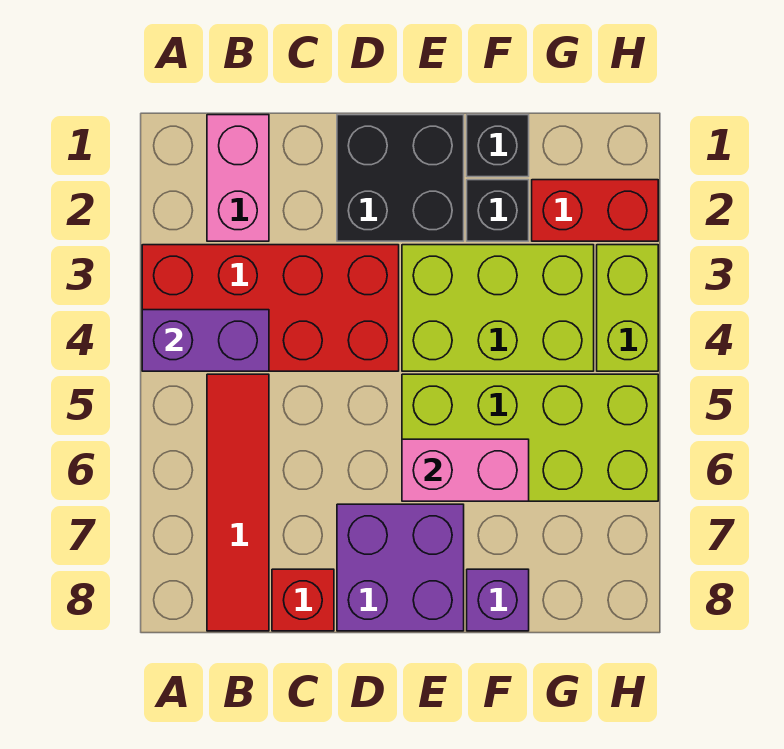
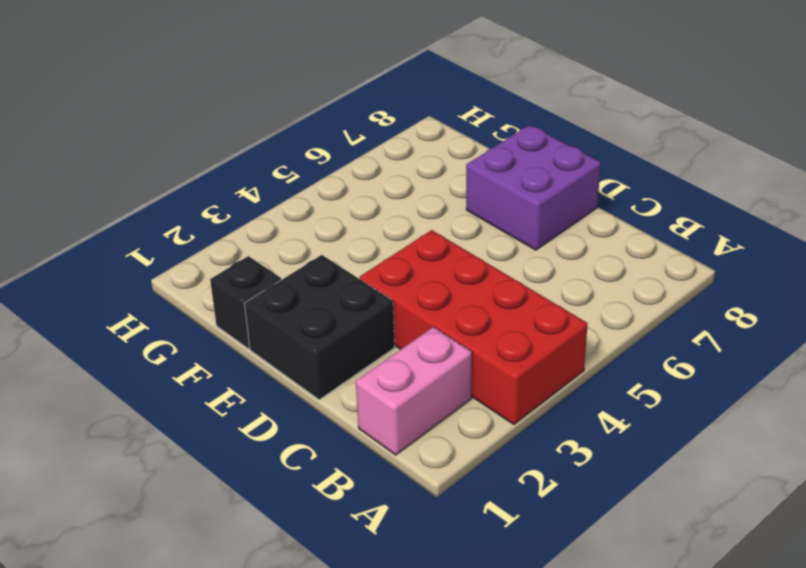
none -> red tile B5:B8 level 1
none -> red brick C8 level 1
none -> lime brick E3:G4 level 1

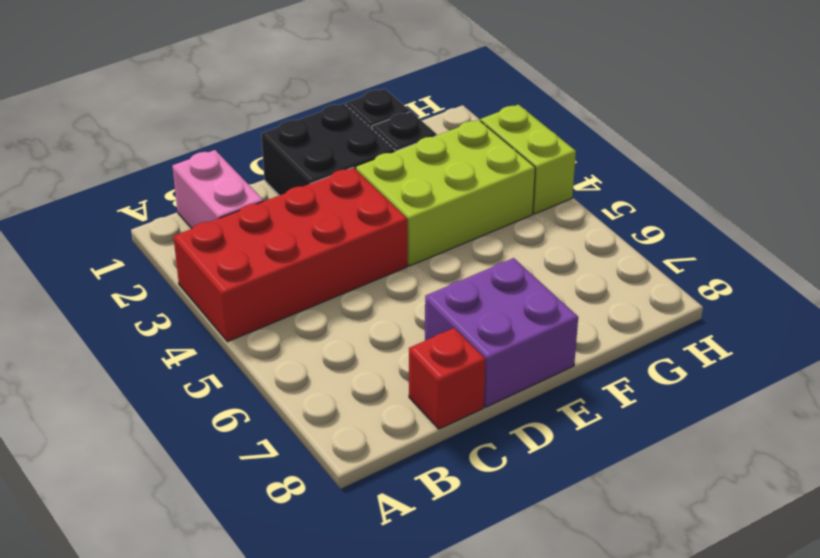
none -> red tile B5:B8 level 1
none -> lime brick E5:H6 level 1
none -> purple brick F8 level 1

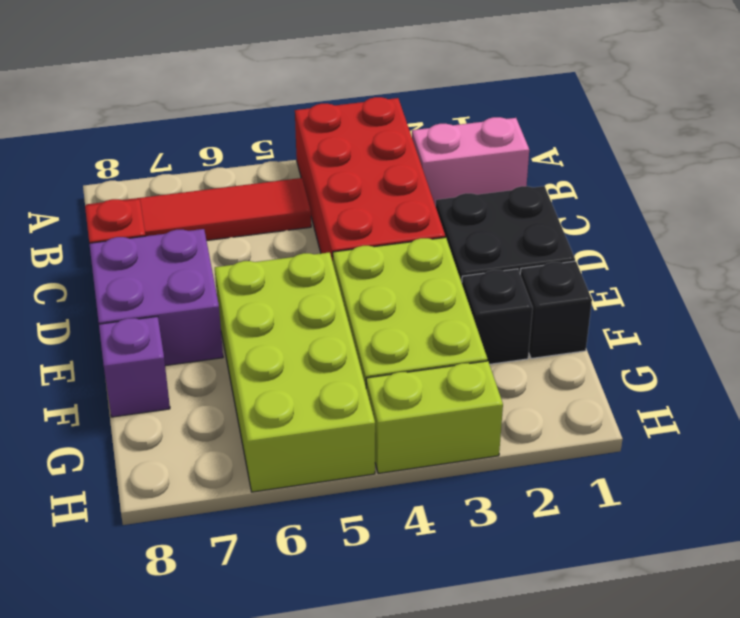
none -> red brick G2:H2 level 1
none -> purple brick A4:B4 level 2
none -> pink brick E6:F6 level 2

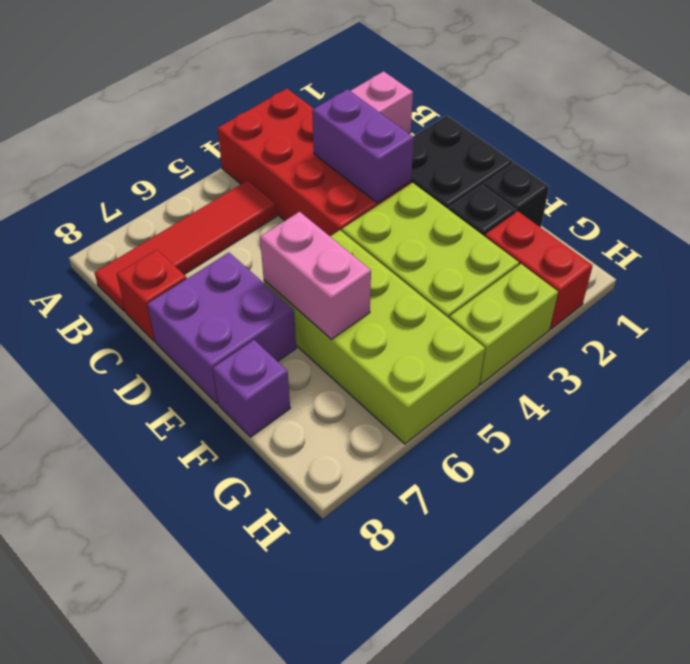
purple brick C3:D3 level 2 -> purple brick A4:B4 level 2

